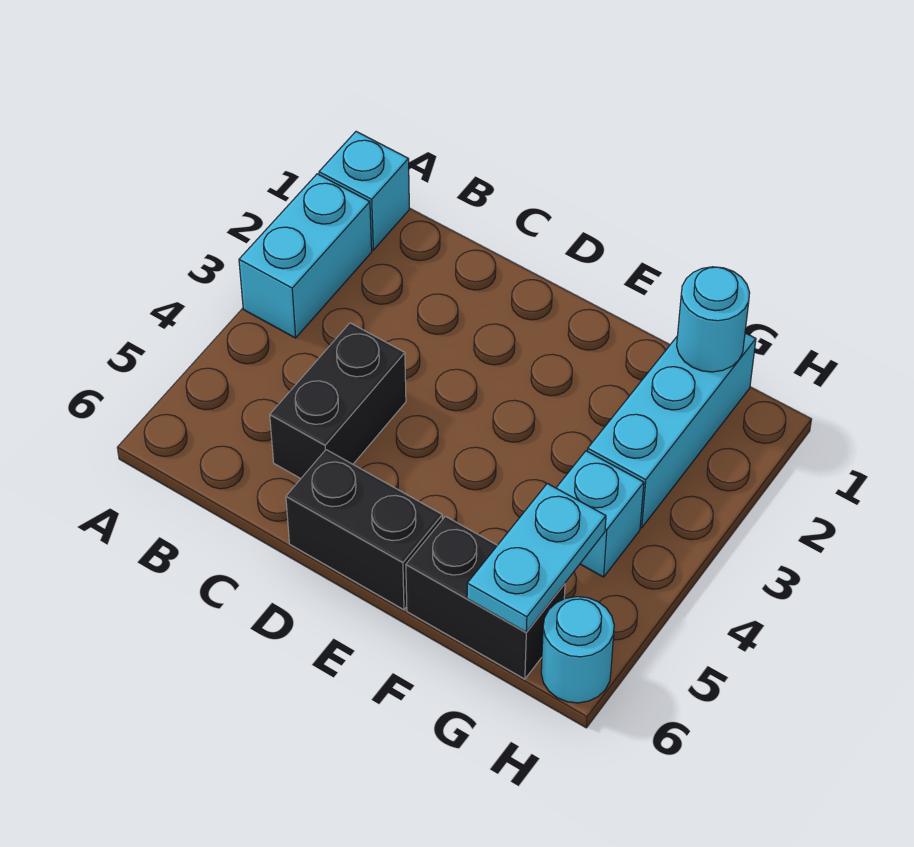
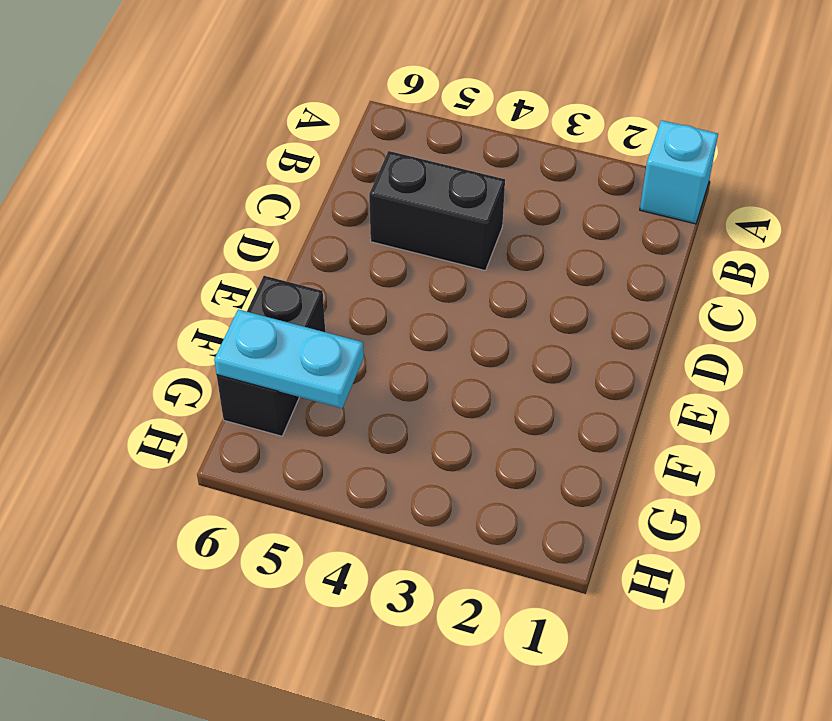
none -> cyan brick A2:A3 level 1
none -> black brick D6:E6 level 1

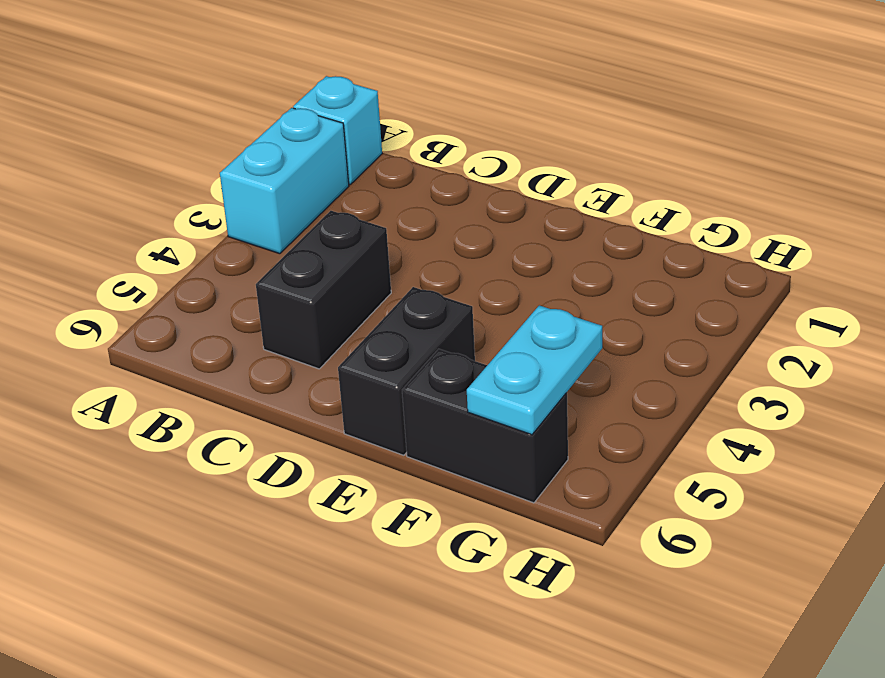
black brick E5:E6 level 1 -> black brick D6:E6 level 1
none -> cyan brick G1:G3 level 1
none -> cyan brick G4 level 1

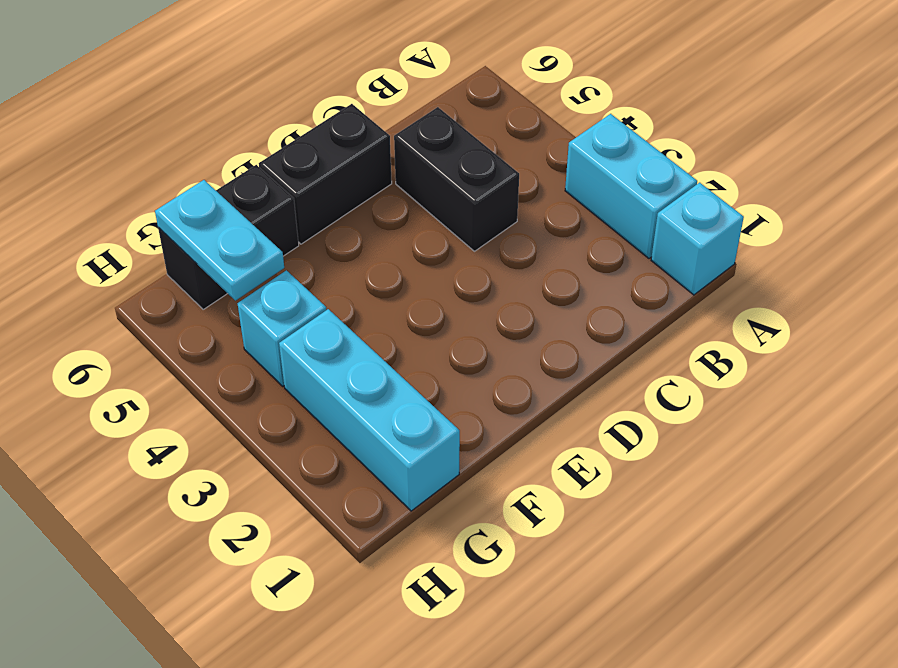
none -> cyan round brick H6 level 1
none -> cyan round brick G1 level 2

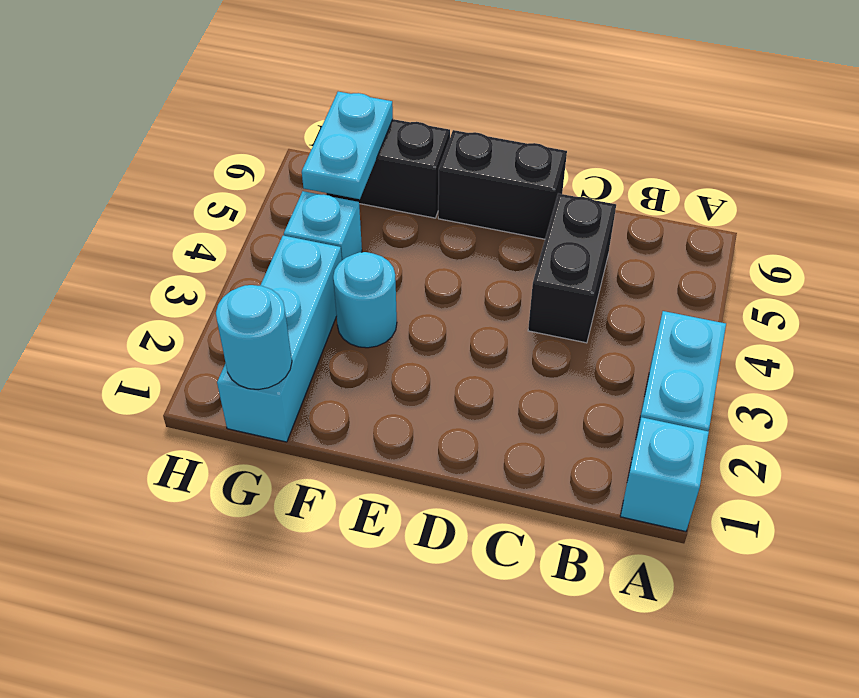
cyan round brick F3 level 1 -> cyan round brick H6 level 1

